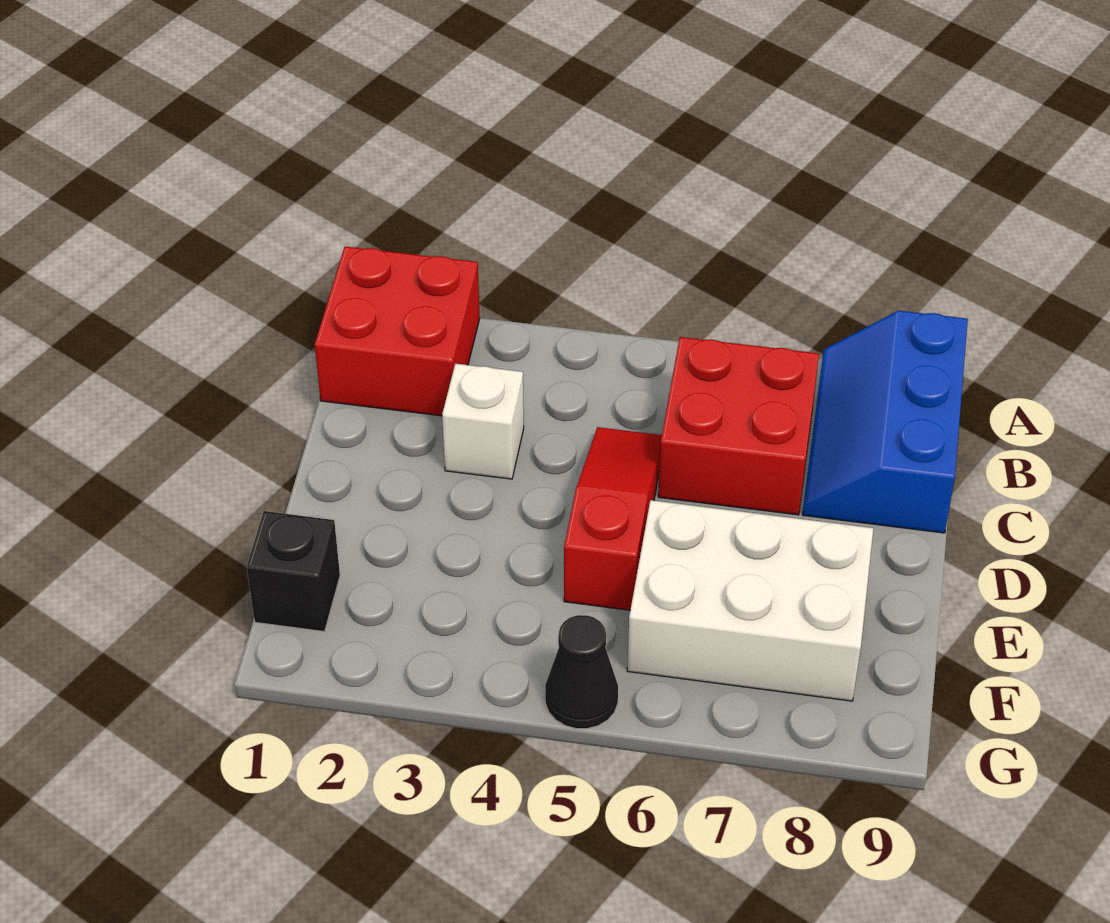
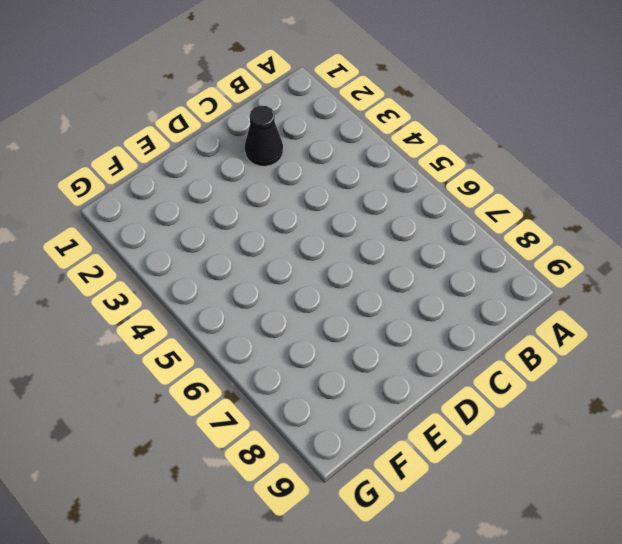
black cone C2 level 1 -> black cone G5 level 1
none -> red brick A1:B2 level 1
none -> blue slope A8:C9 level 1 top 9

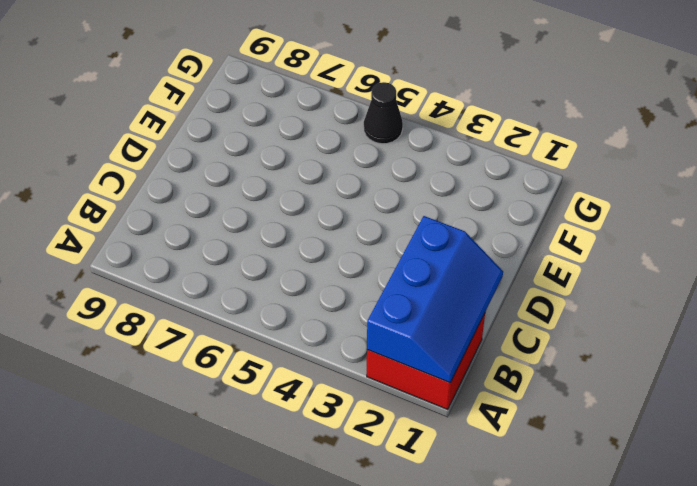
blue slope A1:C2 level 2 top 2 -> blue slope A8:C9 level 1 top 9
none -> red brick B6:C7 level 1
none -> white brick C3 level 1

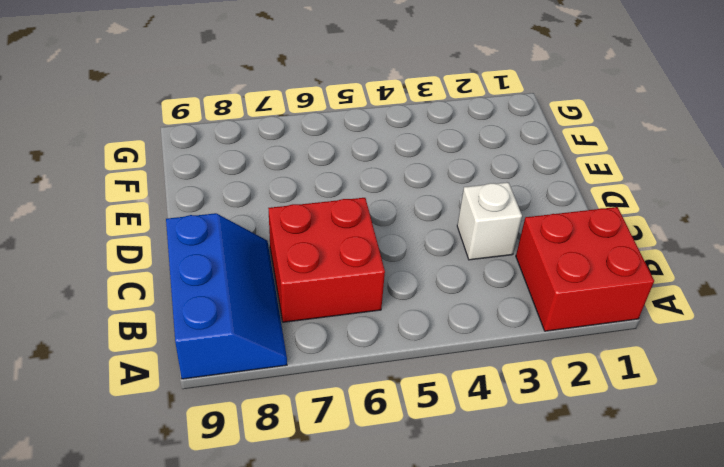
none -> red slope C5:E5 level 1 top E
none -> white brick E6:F8 level 1

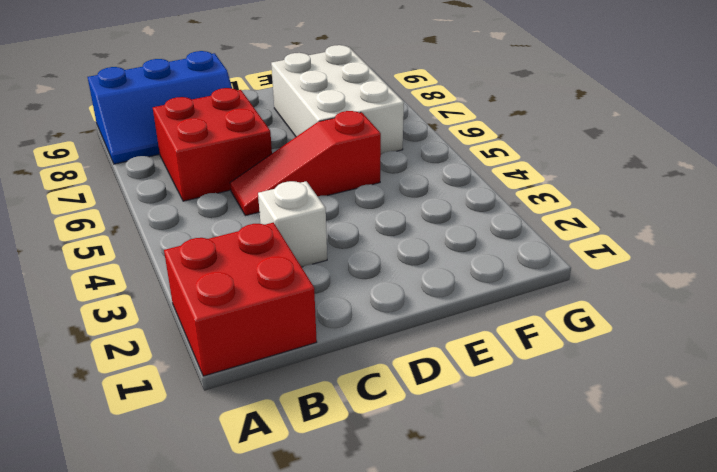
none -> black brick F1 level 1
none -> black cone G5 level 1

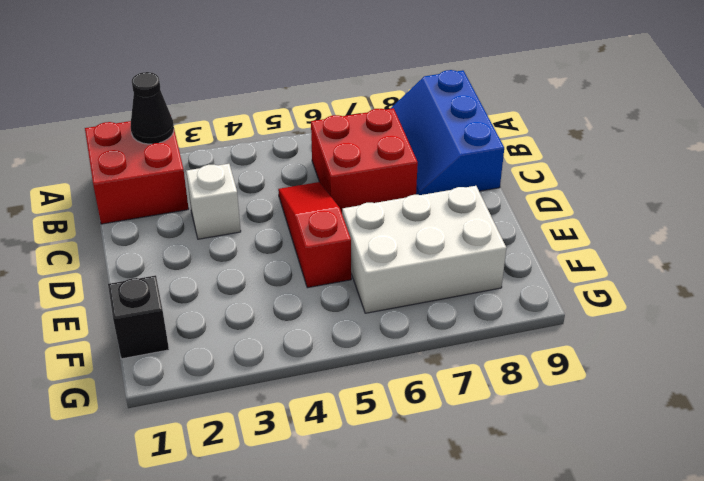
black cone A2 level 2 -> black cone G5 level 1

